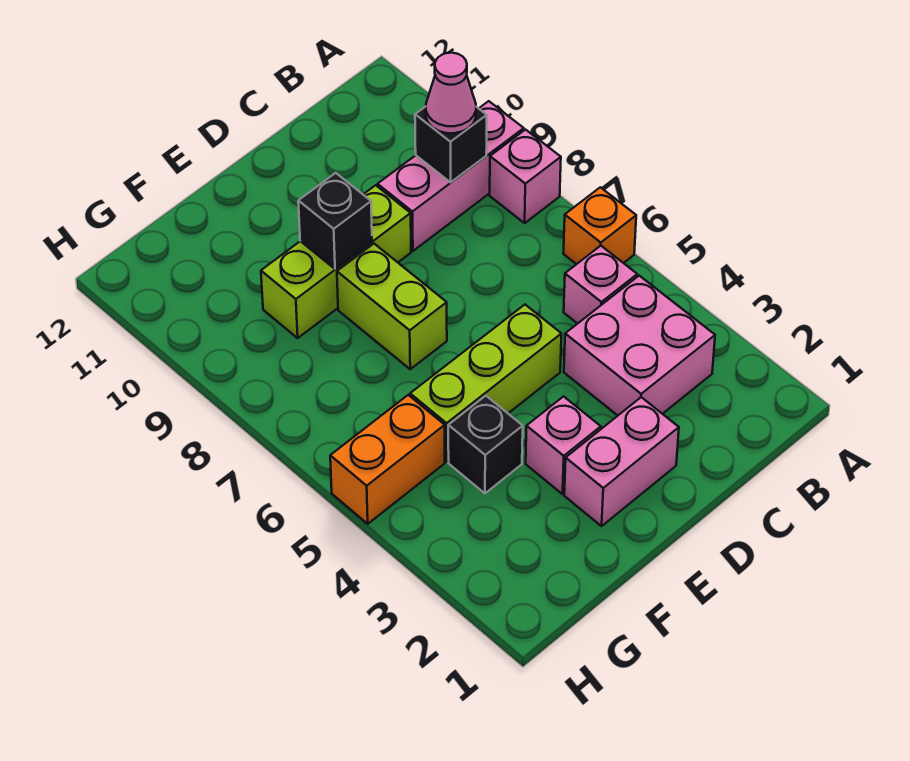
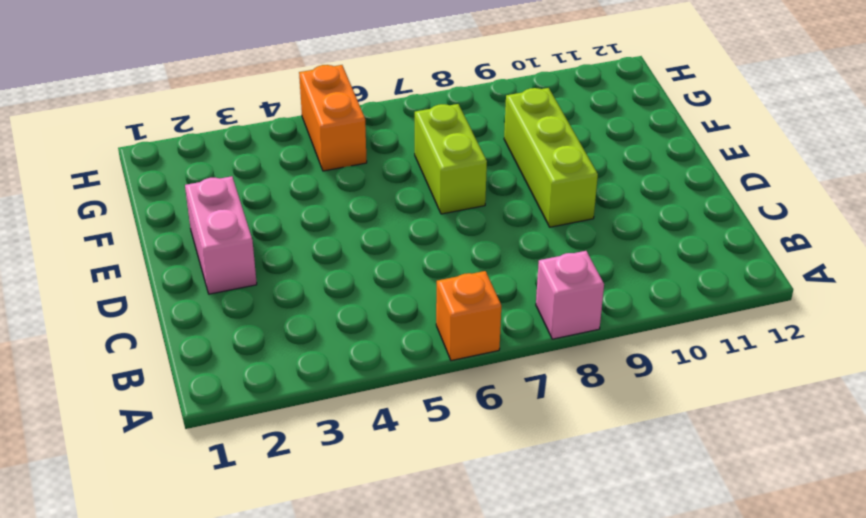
lime brick E7:F7 level 1 -> lime brick E7:E8 level 1
none -> pink brick A9:C9 level 1
none -> pink brick B3:C4 level 1
none -> pink brick B5 level 1

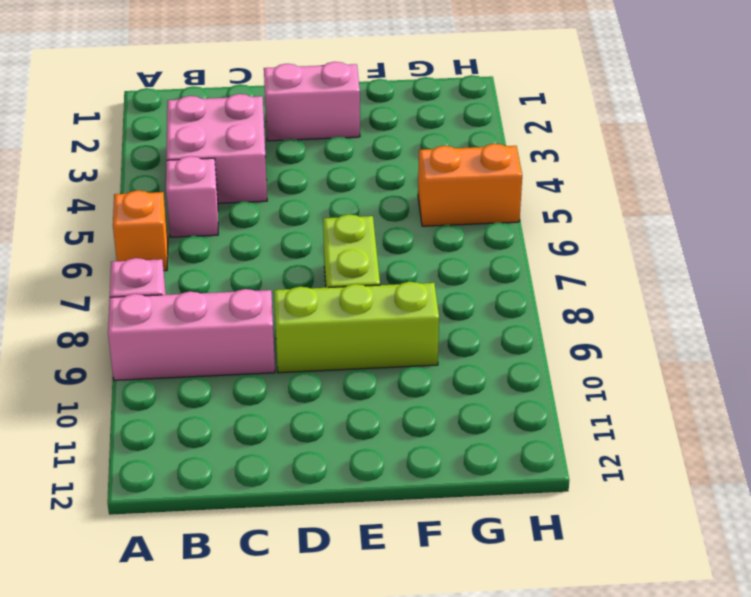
none -> lime brick D5:F5 level 1
none -> pink brick E3 level 1
none -> black brick F4 level 1

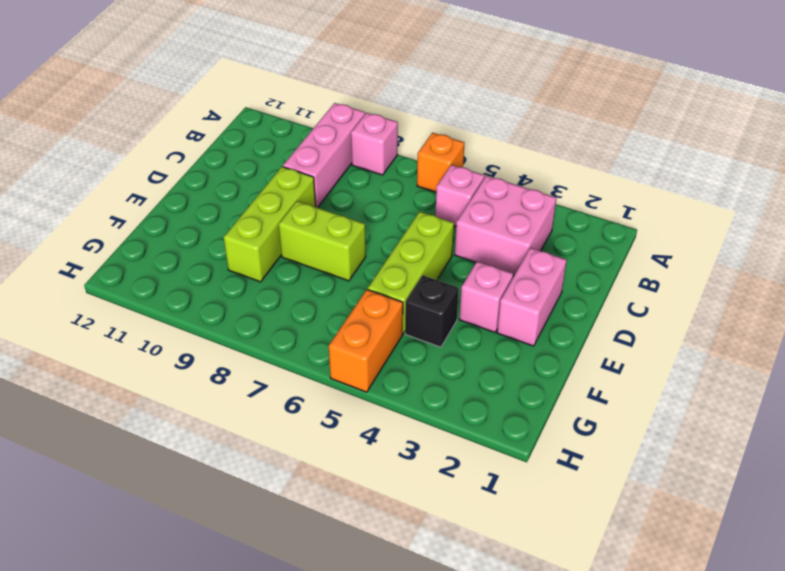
none -> black brick B9 level 2
none -> black brick E9 level 2
none -> pink cone B9 level 3

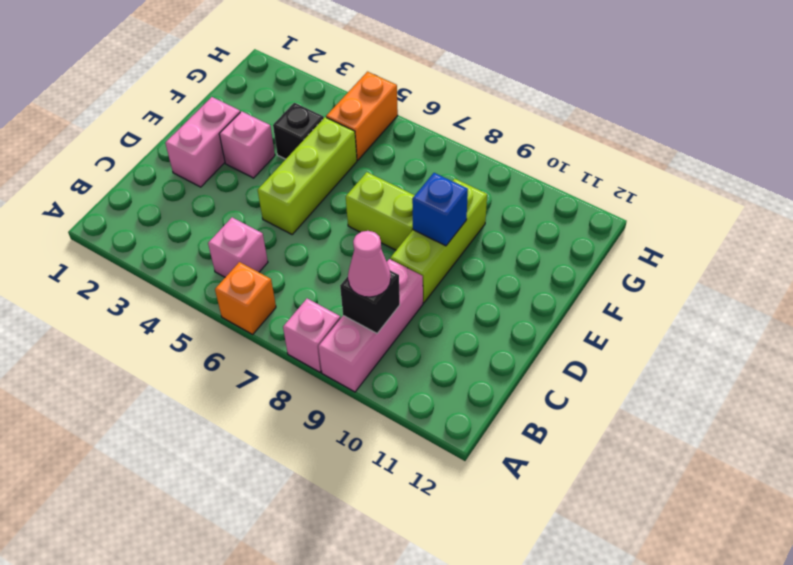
blue brick E9 level 2 -> black brick E9 level 2
none -> pink brick B3:C4 level 1

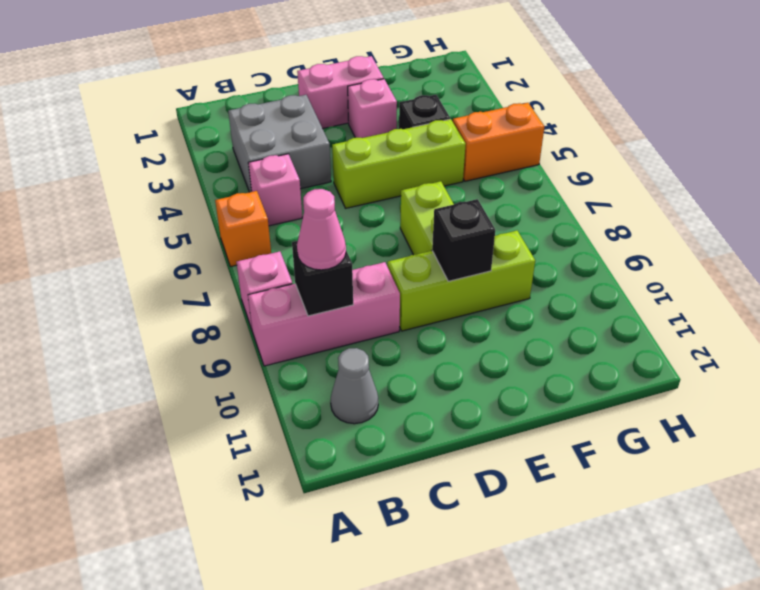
grey brick B3:C4 level 1 -> pink brick B3:C4 level 1
grey cone B11 level 1 -> none

